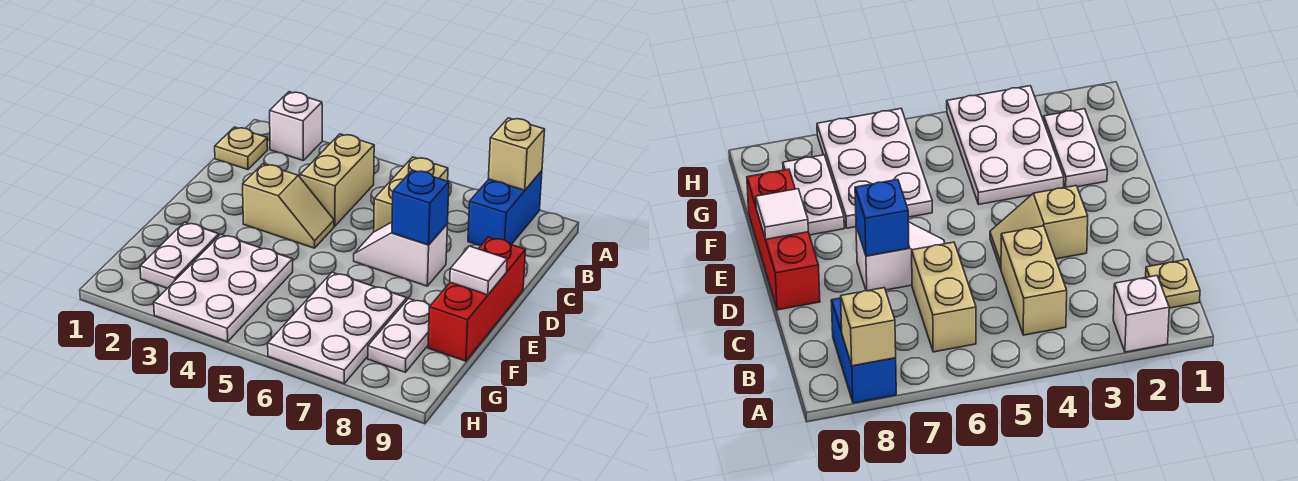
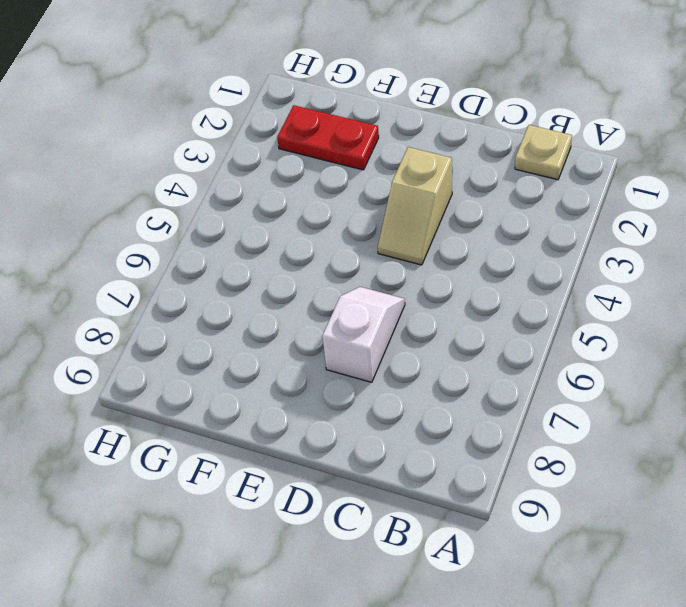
red plate F2:G2 level 1 -> white plate F2:G2 level 1
none -> white brick A2 level 1
none -> blue brick A8:B8 level 1
none -> tan brick B4:C4 level 1

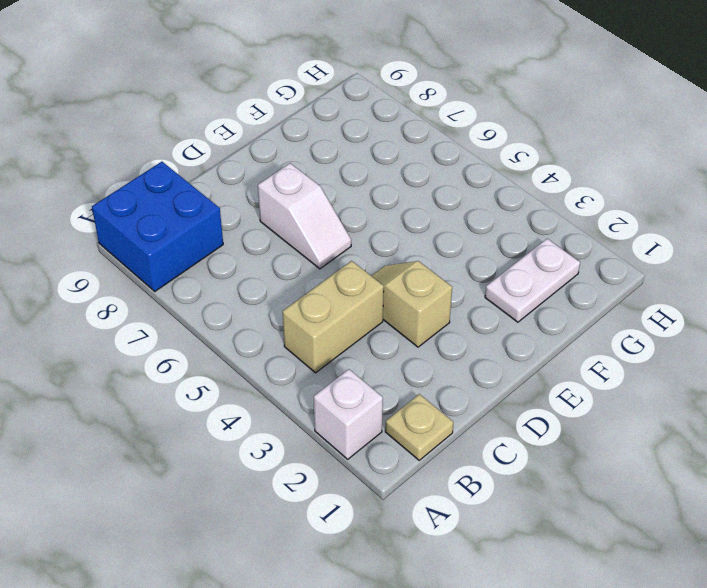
blue brick A8:B9 level 1 -> blue brick A8:B8 level 1
none -> tan brick B6:C6 level 1
none -> red brick D9:F9 level 1
none -> white plate F3:H4 level 1

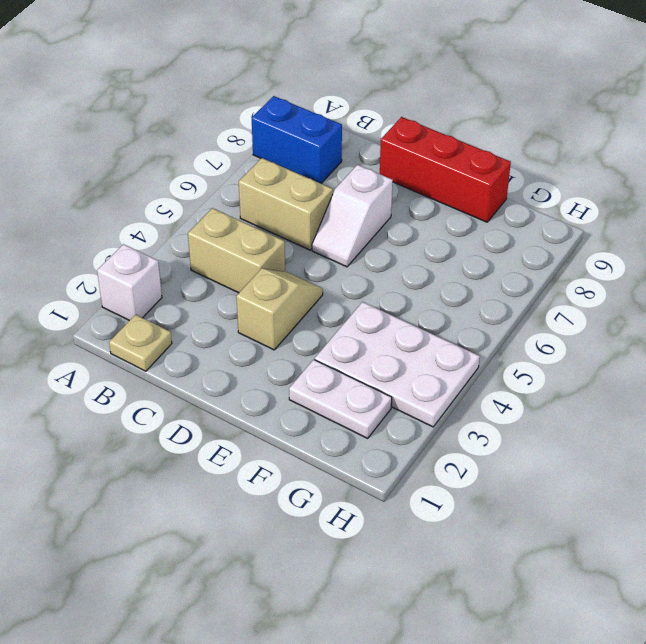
none -> white plate F6:H7 level 1
none -> white plate F8:G8 level 1
none -> tan brick A8 level 2

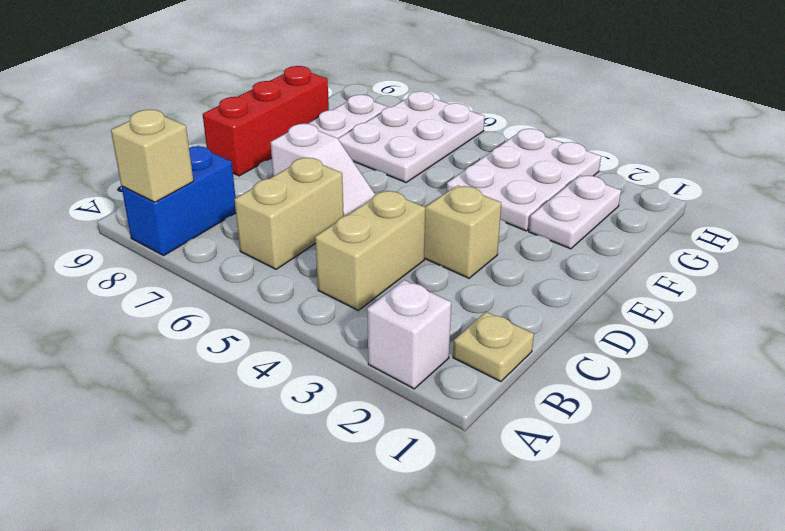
none -> blue brick D7 level 2
none -> white tile E9 level 2

